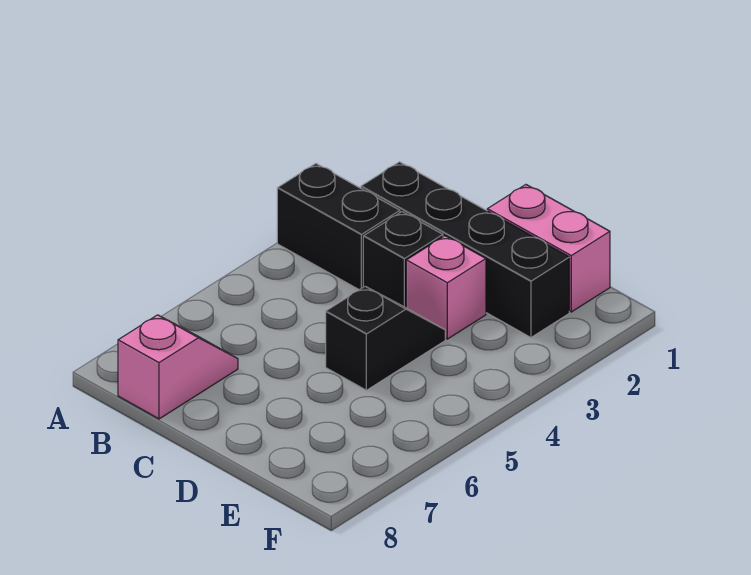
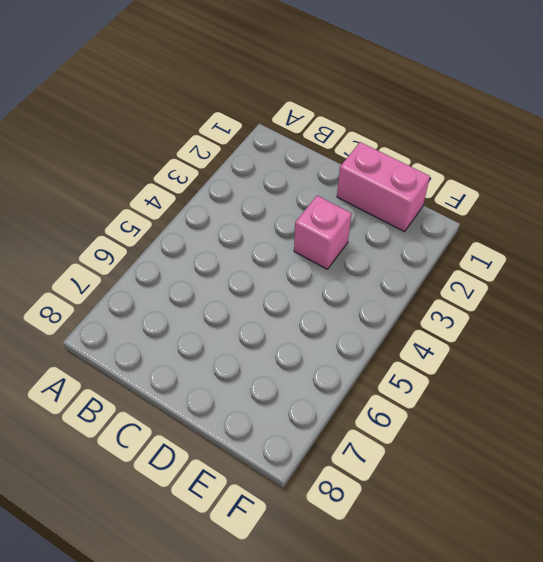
none -> black brick A3:B3 level 1
none -> black brick B2:E2 level 1

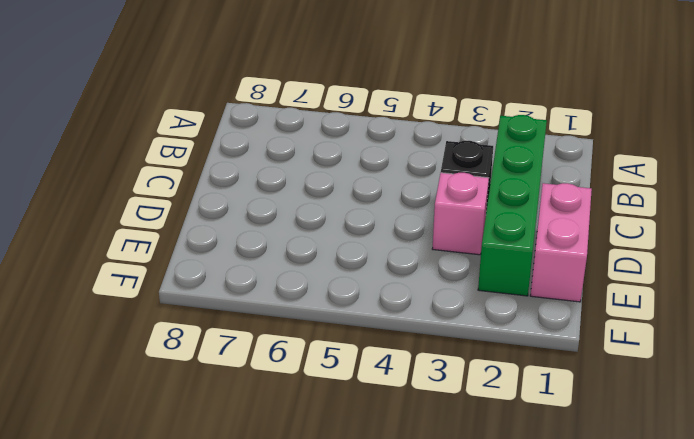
green brick B2:E2 level 1 -> black brick B2:E2 level 1
none -> black brick A3:B3 level 1
none -> pink slope B7:B8 level 1 top 8

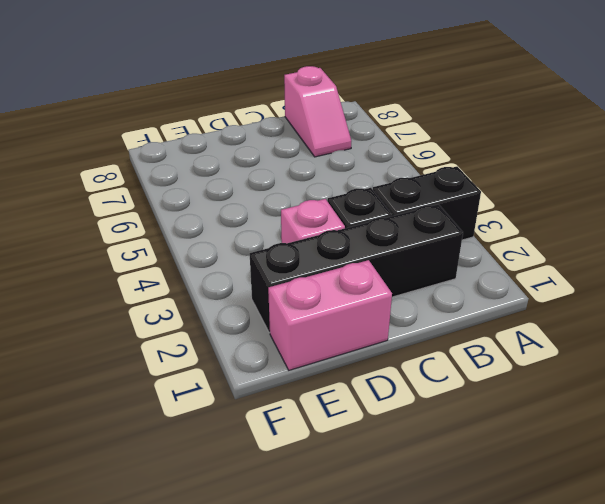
none -> black slope D4:D5 level 1 top 5

